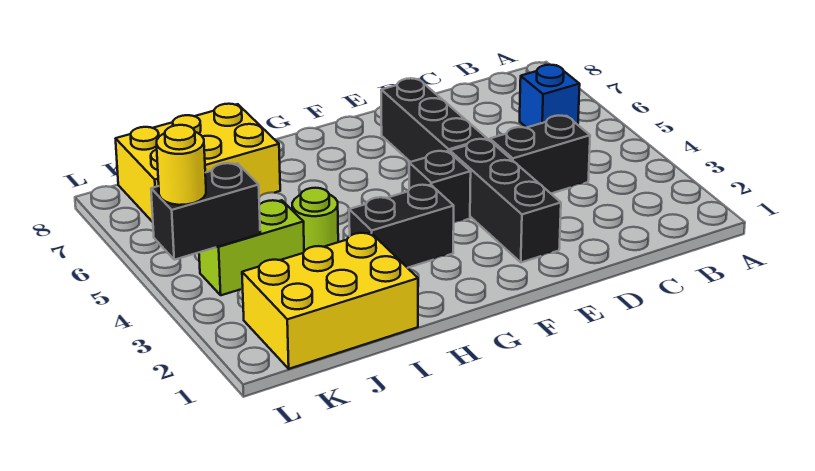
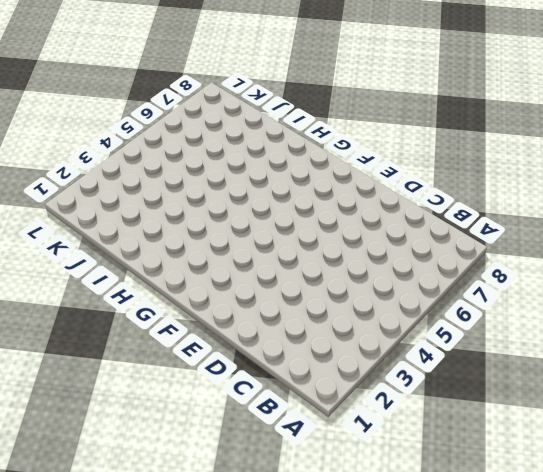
none -> blue brick B6 level 1
none -> black brick C4:D4 level 1
none -> black brick E2:E4 level 1

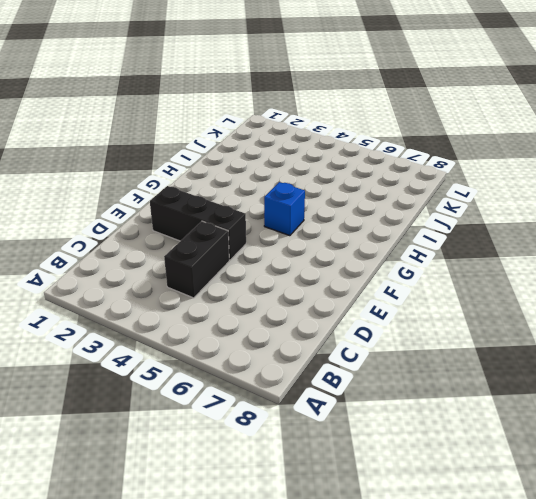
blue brick G5 level 1 -> blue brick B6 level 1
none -> black brick E5:E7 level 1
none -> black brick F4 level 1
none -> black brick G3:H3 level 1

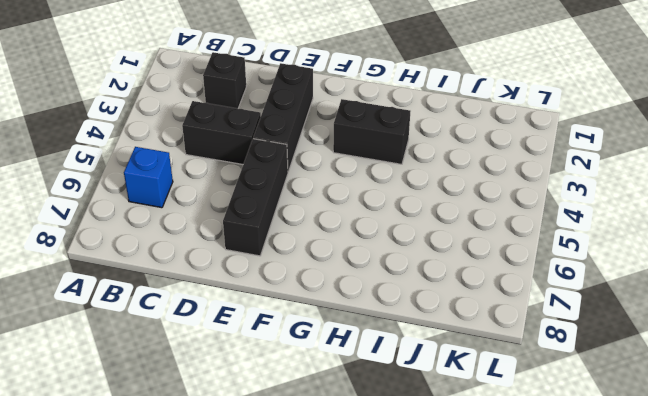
black brick C2 level 1 -> black brick F4 level 1
none -> yellow brick I1:K2 level 1
none -> lime round brick I4 level 1
none -> yellow brick I7:K8 level 1

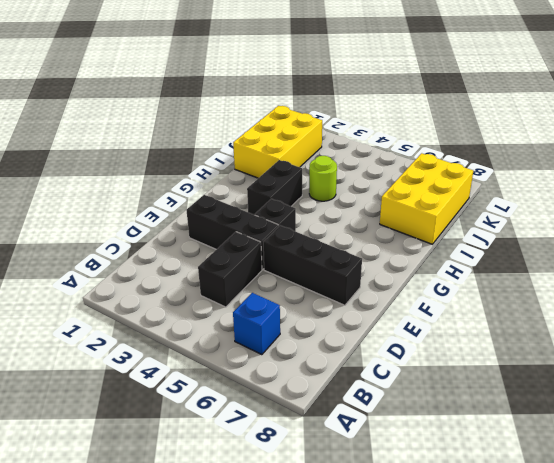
none -> lime brick J4:K4 level 1
none -> black brick K4:L4 level 2
none -> yellow round brick L4 level 3

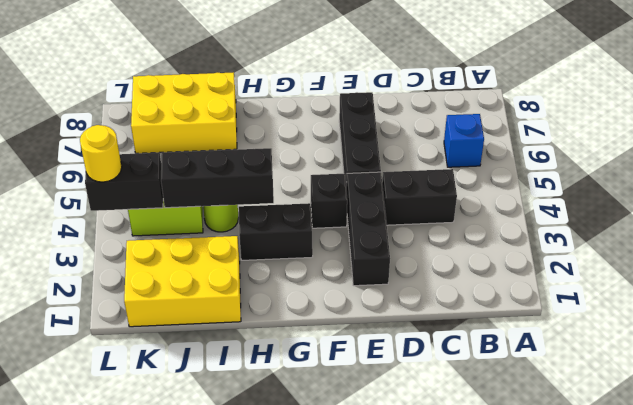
black brick H4:J4 level 2 -> none

